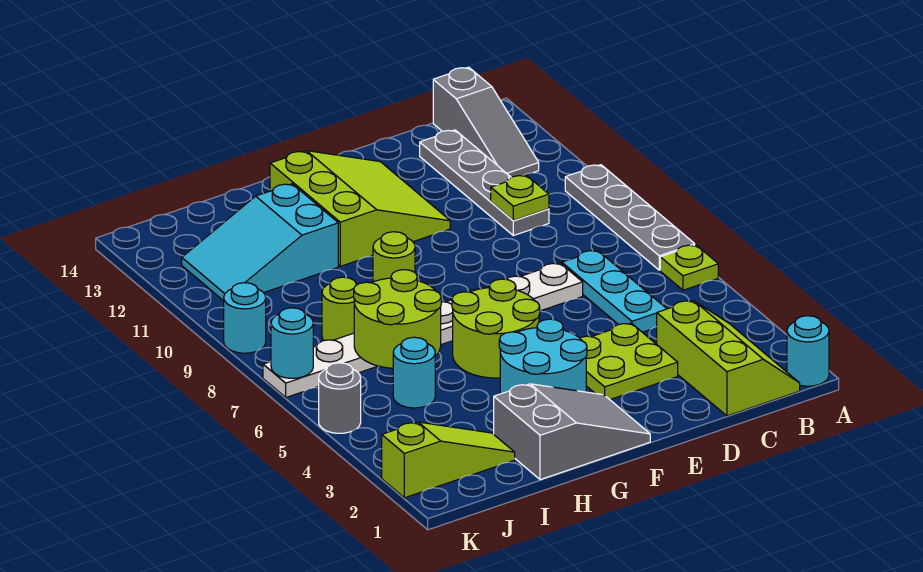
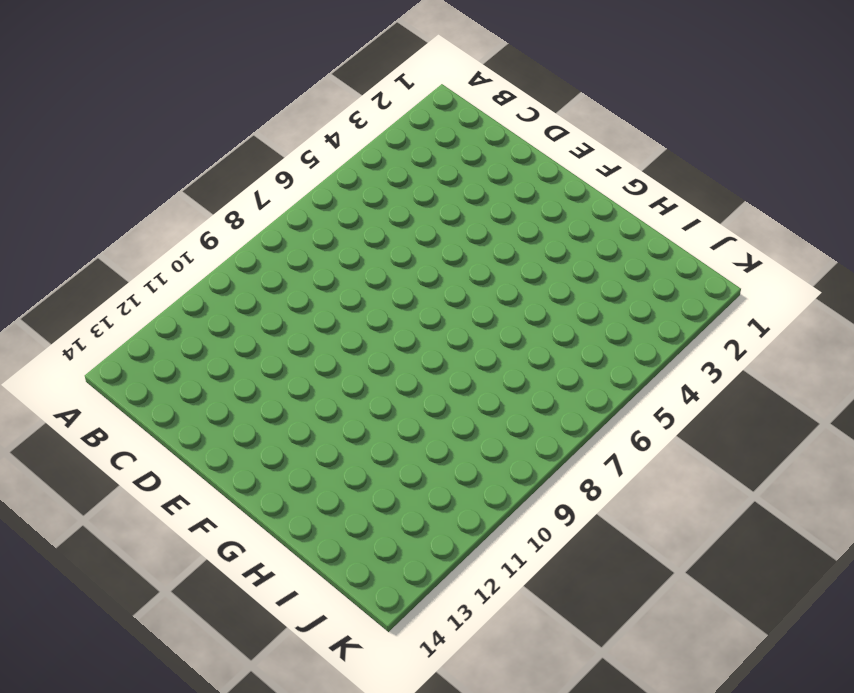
none -> cyan round brick A1 level 1
none -> lime plate A6 level 1
none -> grey plate A7:A10 level 1

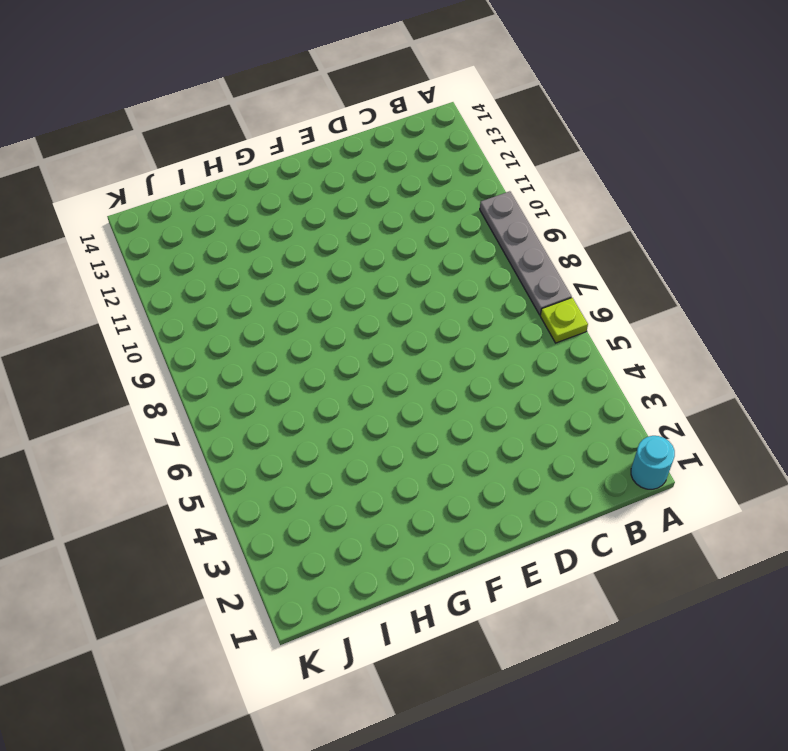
none -> lime slope B1:C3 level 1 top C
none -> grey slope B12:B14 level 1 top 14
none -> cyan plate C5:C7 level 1

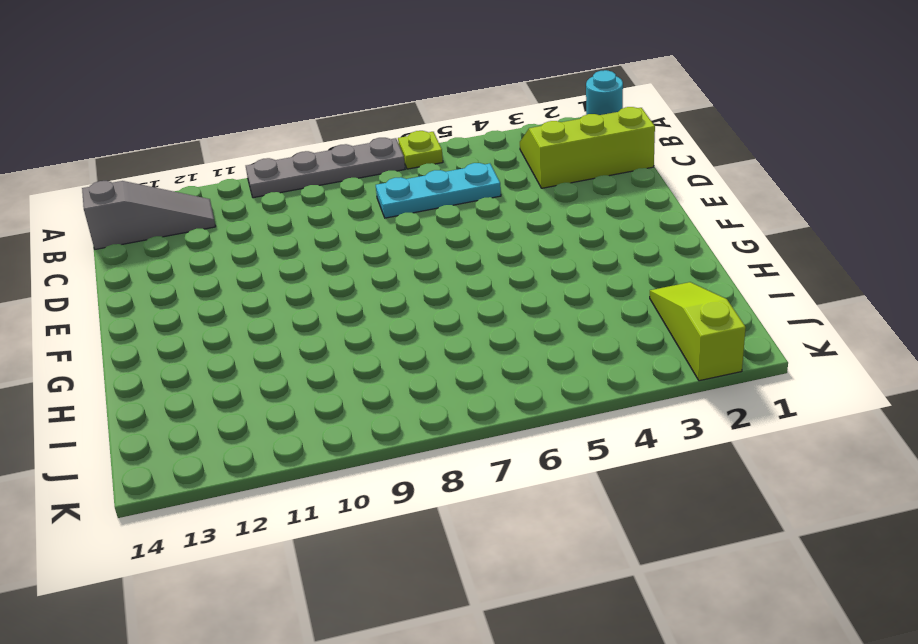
none -> grey plate C10:C13 level 1
none -> lime plate D3:E4 level 1
none -> white plate D7:K7 level 1

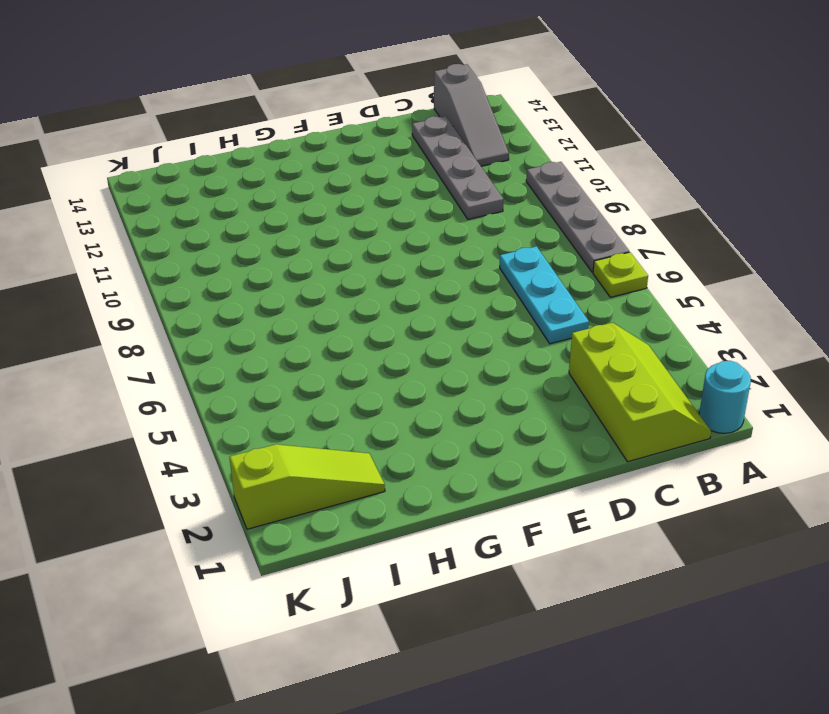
none -> lime plate D3:E4 level 1
none -> white plate D7:K7 level 1
none -> lime slope E11:G13 level 1 top G

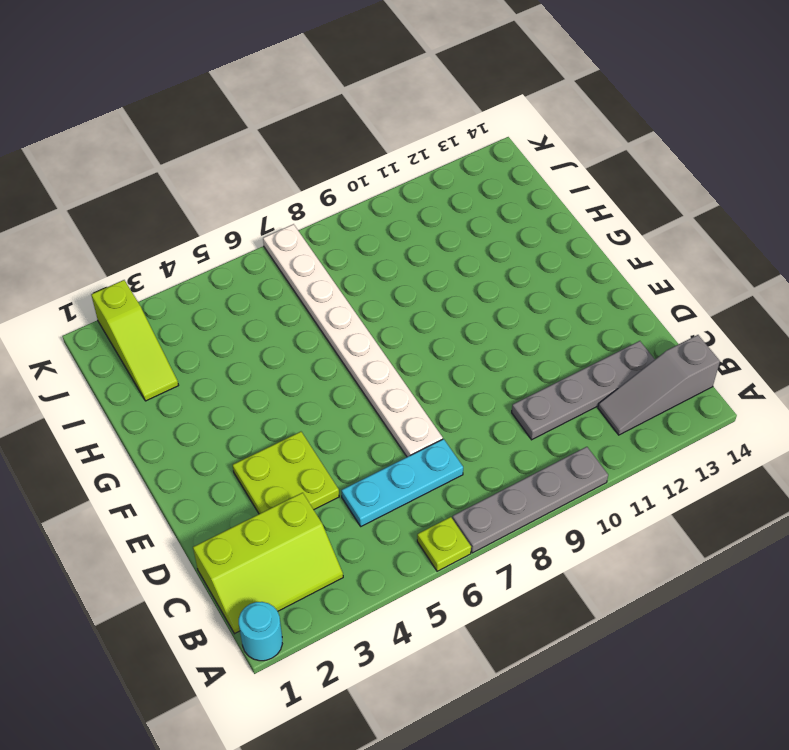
none -> lime slope E11:G13 level 1 top G
none -> grey slope F1:H2 level 1 top H
none -> cyan round brick F3:G4 level 1

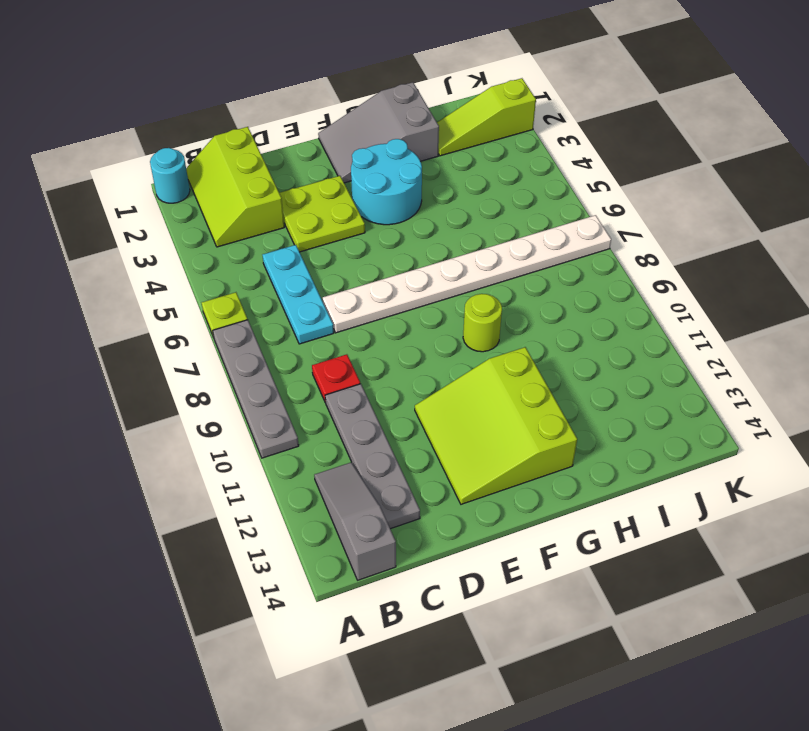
red plate C9 level 1 -> none
none -> lime round brick F5:G6 level 1
none -> cyan slope H11:J12 level 1 top H
none -> cyan round brick I5 level 1

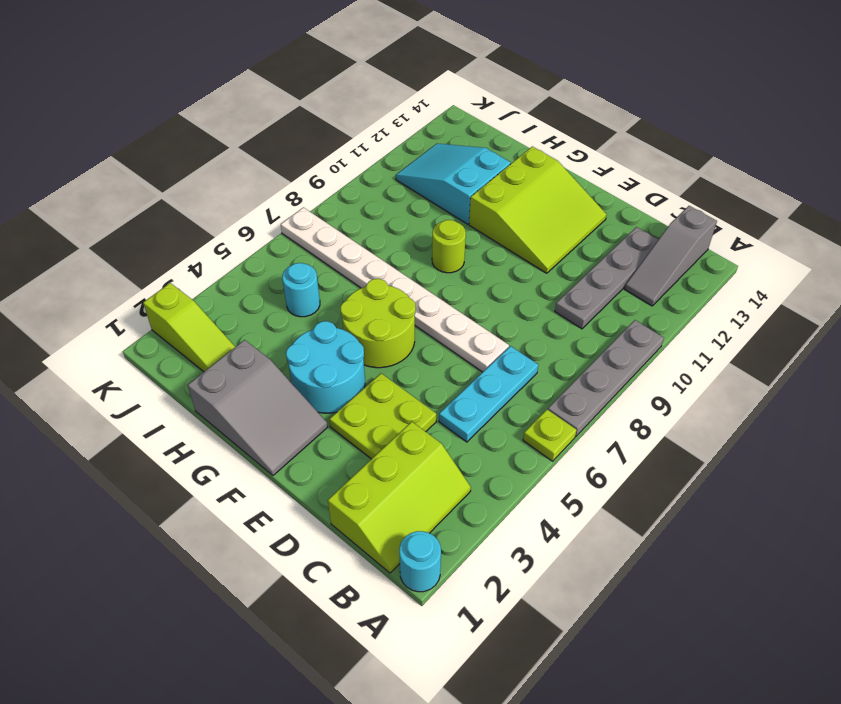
none -> lime round brick I8 level 1
none -> grey round brick K5 level 1
none -> cyan round brick K9 level 1

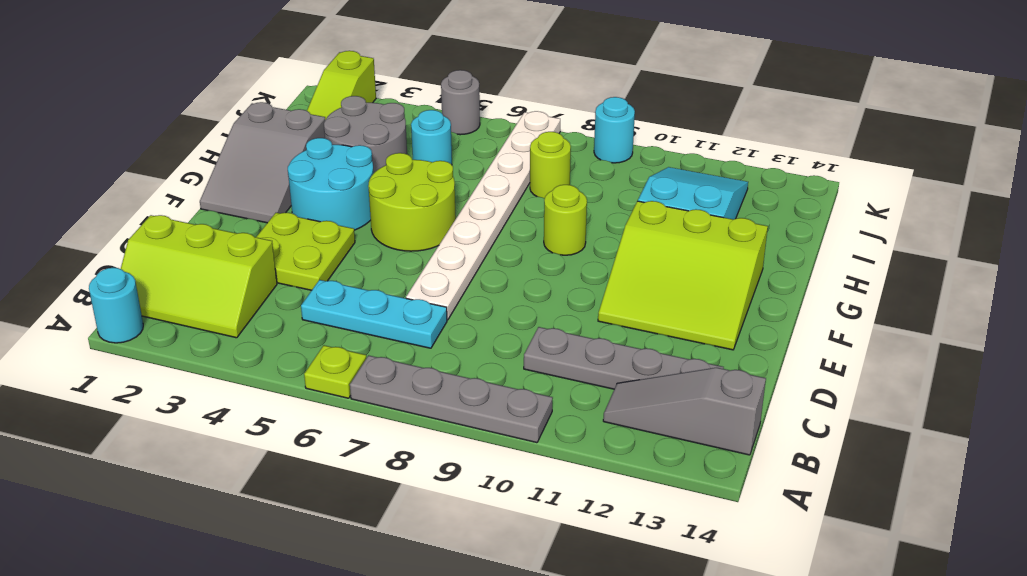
grey round brick H3:I4 level 1 -> none
none -> lime plate C10 level 2
none -> lime round brick H6:I7 level 2
none -> cyan round brick K7 level 2

